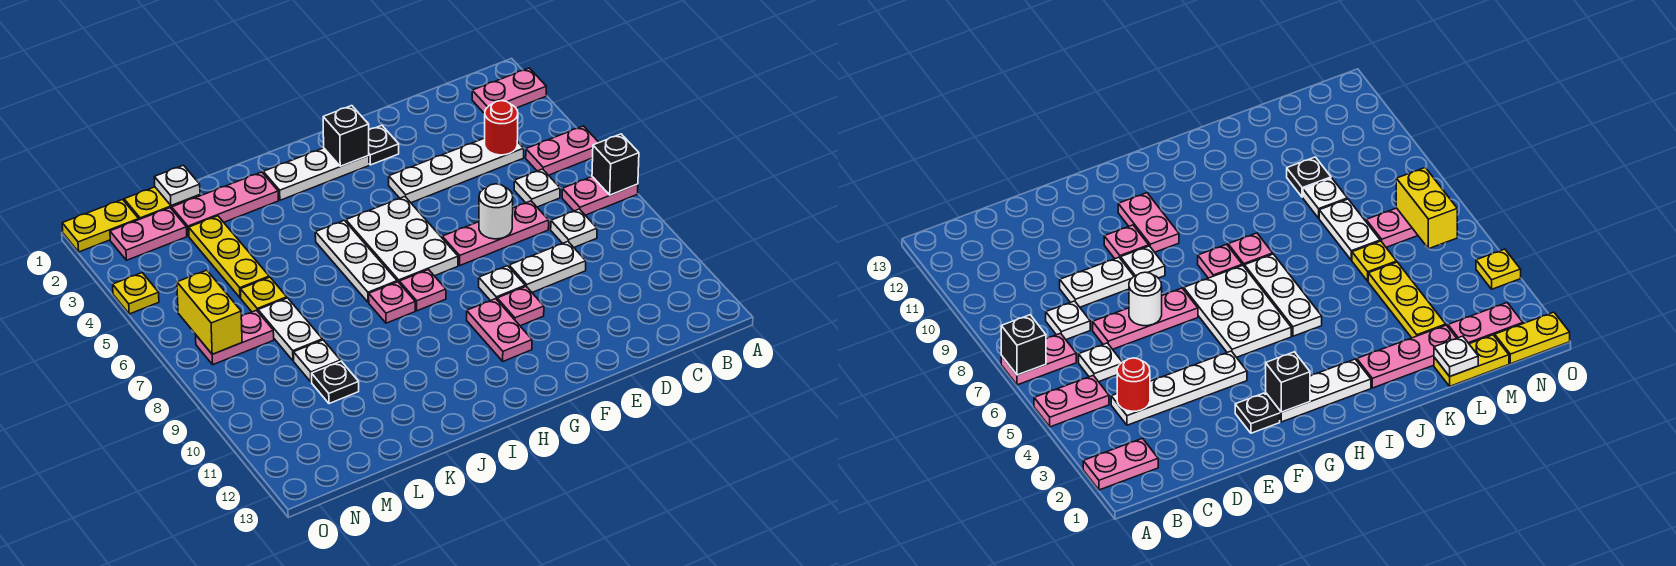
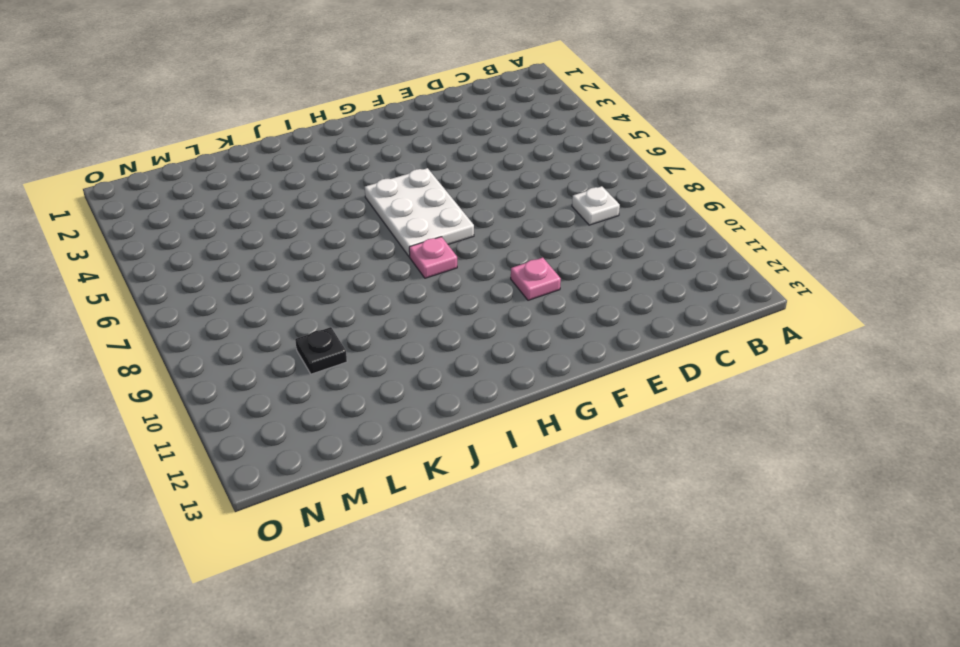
none -> pink plate A2:B2 level 1
none -> pink plate A5:B5 level 1
none -> pink plate A7:B7 level 1
none -> white plate C4:F4 level 1

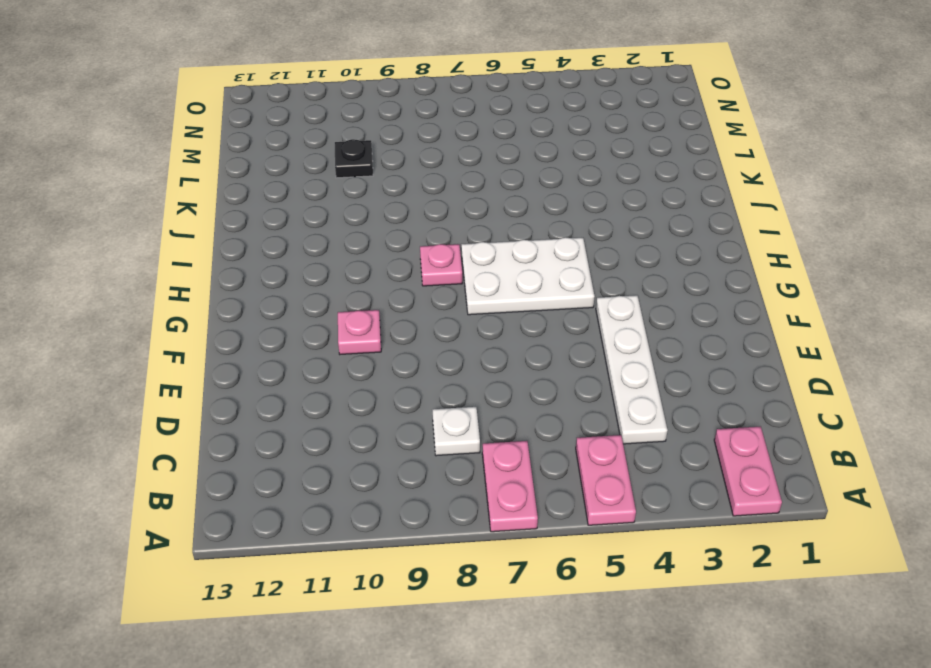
none -> white plate C6 level 1
none -> pink plate D7:F7 level 1
none -> white plate D9:E9 level 1
none -> black plate F2 level 1

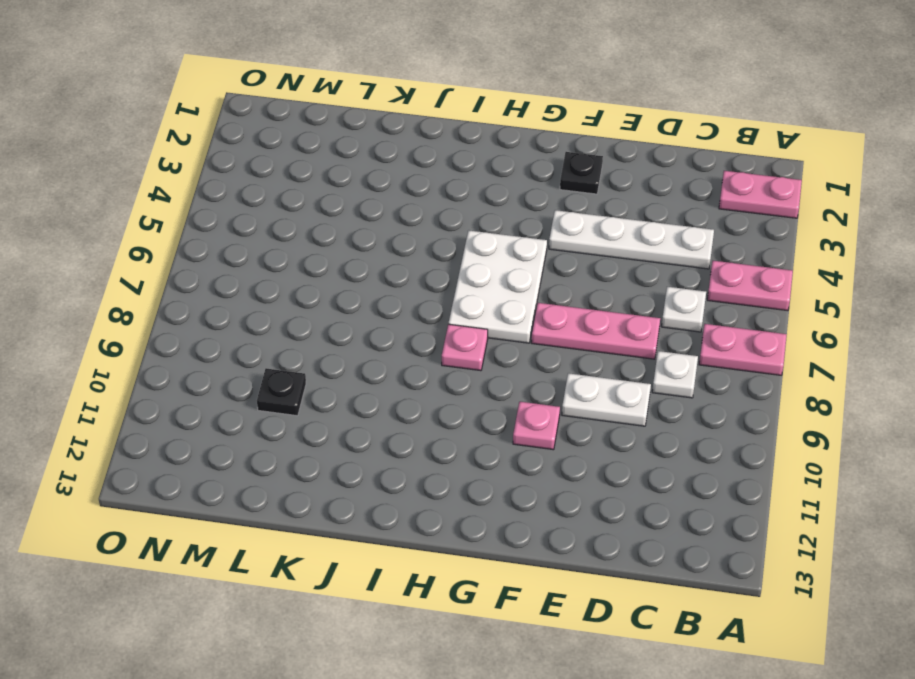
none -> white plate F9 level 1
none -> white plate G2:I2 level 1
none -> pink plate G10:G11 level 1
none -> white plate I5:I7 level 1

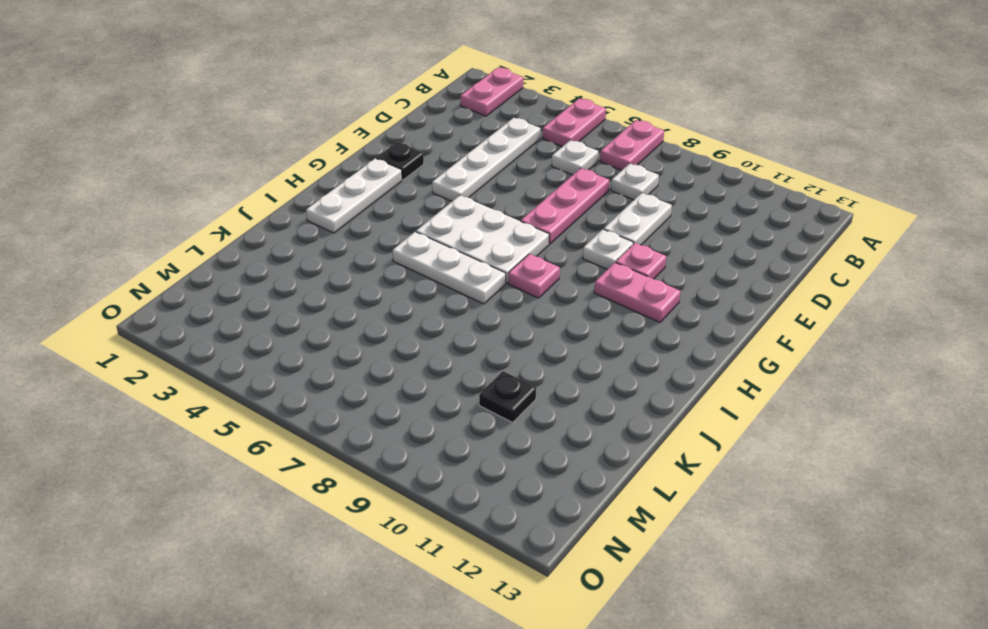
none -> pink plate I8 level 1
none -> pink plate J2:L2 level 1
none -> yellow plate L1:M1 level 1
none -> yellow plate L3:L5 level 1

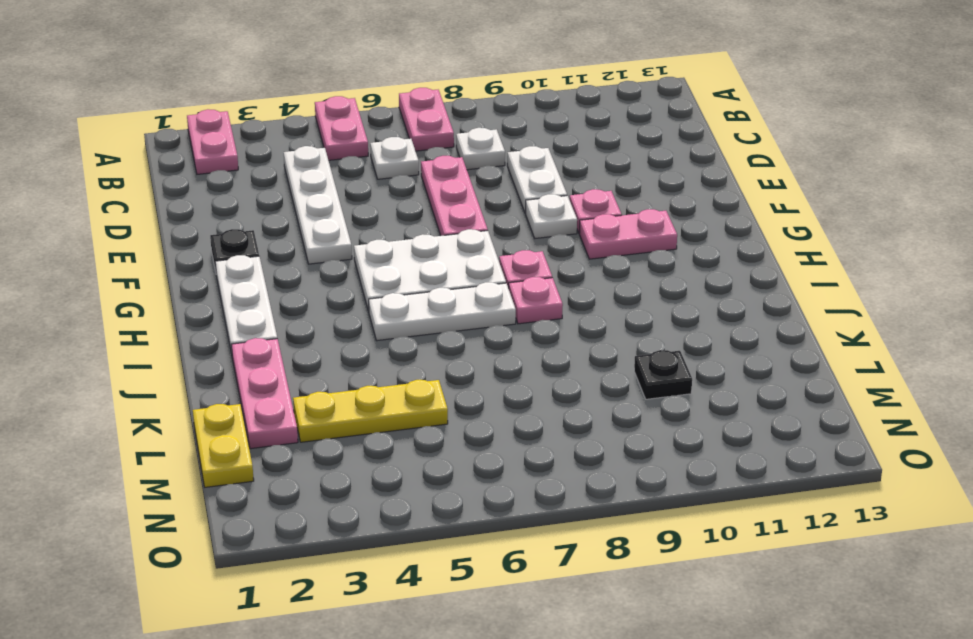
none -> yellow plate L6 level 1
none -> white plate L7:L8 level 1
none -> white plate L9 level 1
none -> pink plate M2:N2 level 1

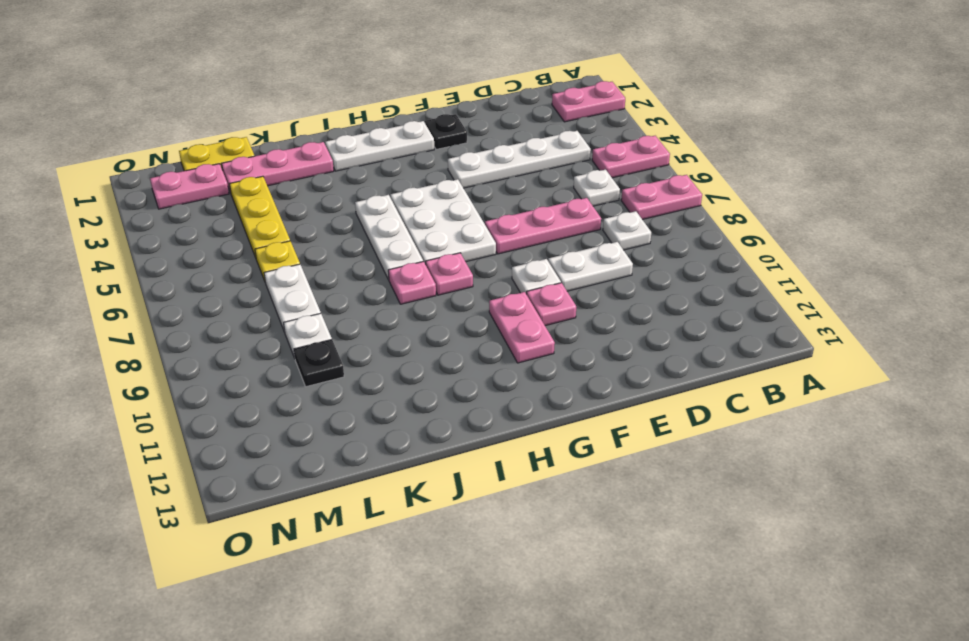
none -> pink plate M7:N7 level 1
none -> yellow plate N1:O1 level 1
none -> yellow plate O4 level 1
none -> black brick A7 level 2

